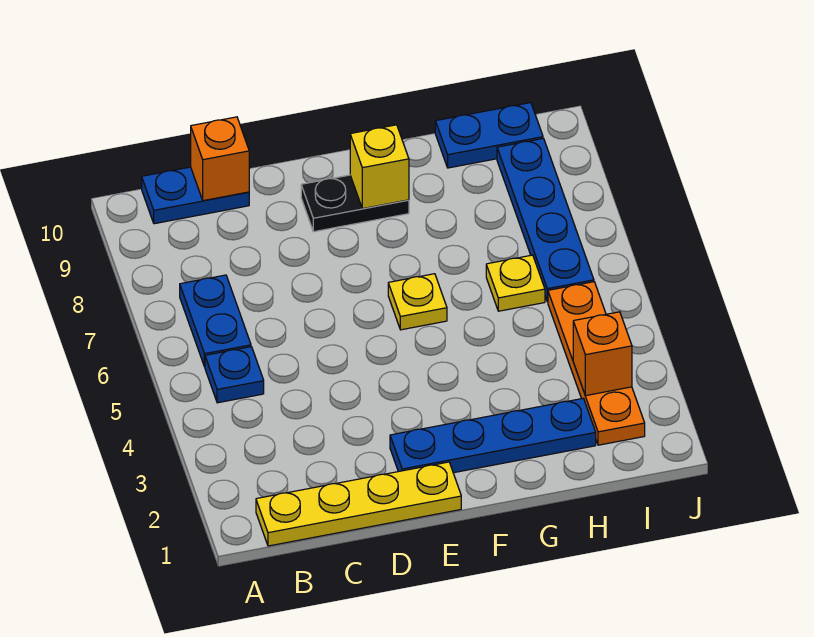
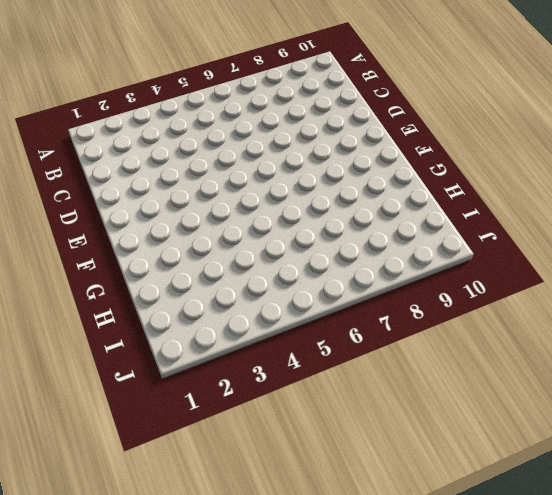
none -> yellow plate B1:E1 level 1
none -> blue plate B5 level 1
none -> blue plate B6:B7 level 1

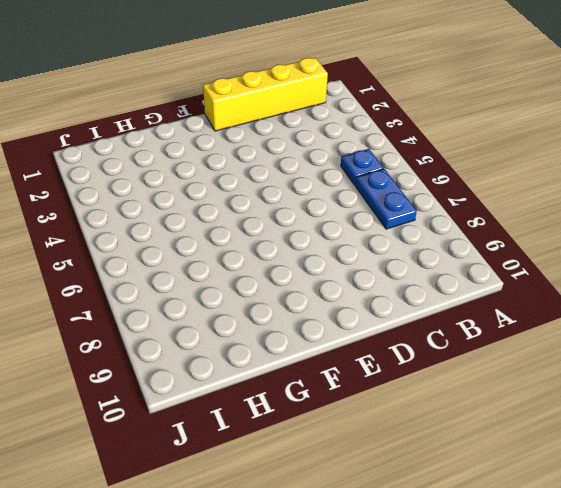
yellow brick B1:E1 level 1 -> yellow plate B1:E1 level 1
none -> blue plate B10:C10 level 1
none -> blue plate E2:H2 level 1
none -> black plate E9:F9 level 1

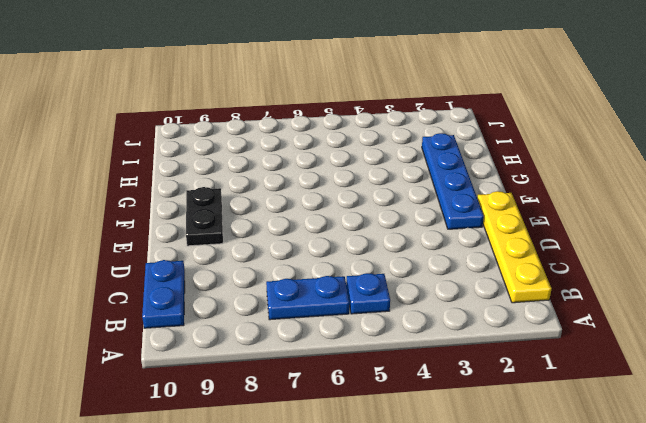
none -> yellow plate F6 level 1
none -> yellow plate H6 level 1
none -> blue plate H10:I10 level 1

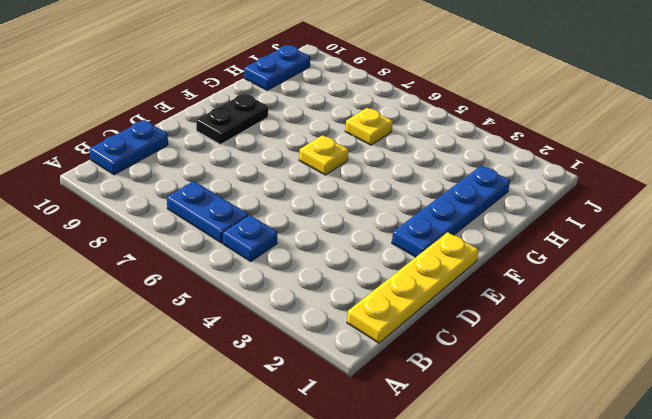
none -> orange plate I2:I5 level 1
none -> blue plate I6:I9 level 1
none -> orange brick C10 level 2

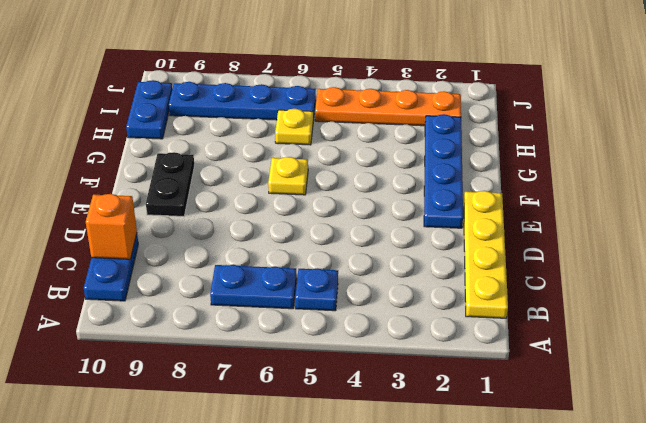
none -> yellow brick F9 level 2
none -> orange brick I3 level 2

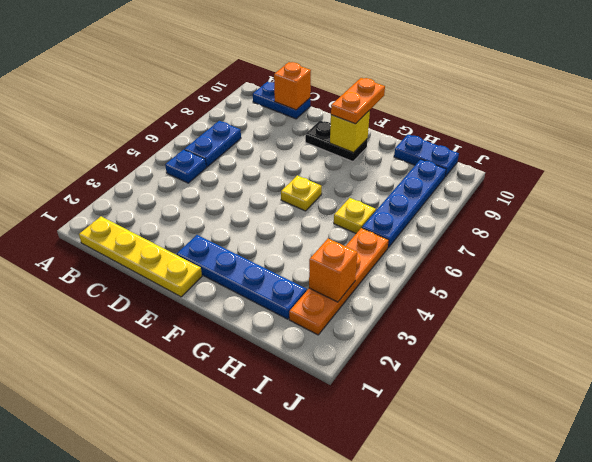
orange plate F9:F10 level 3 -> none

